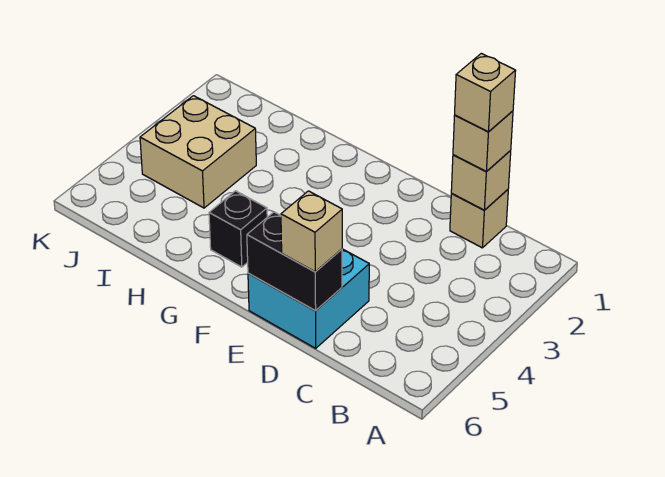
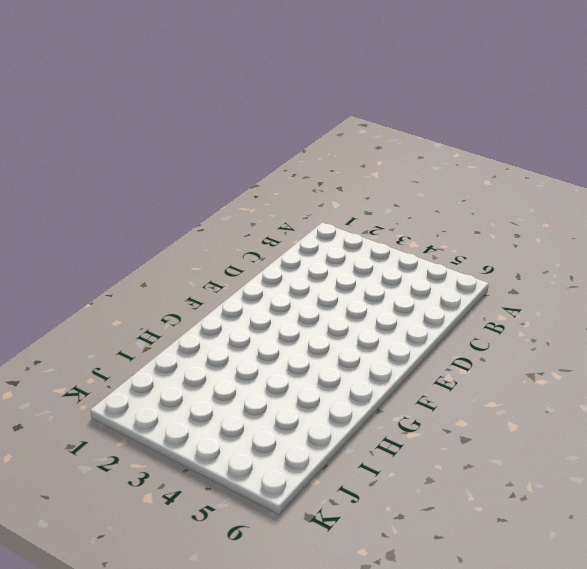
none -> tan brick C1 level 1
none -> cyan brick D5:E6 level 1

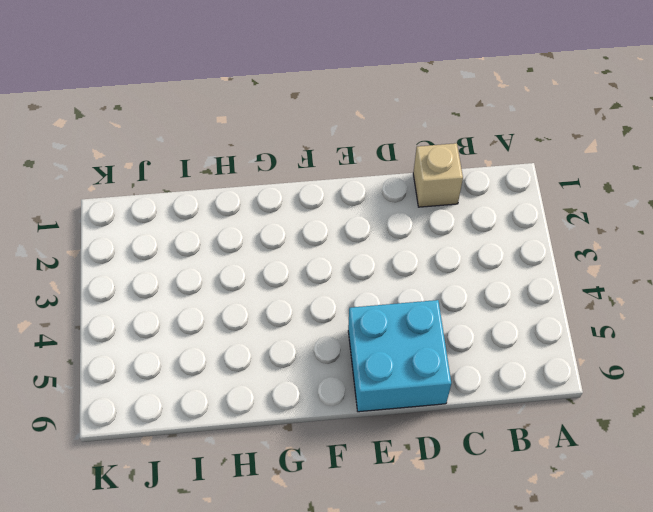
none -> black brick G5 level 1
none -> tan brick I3:J4 level 1

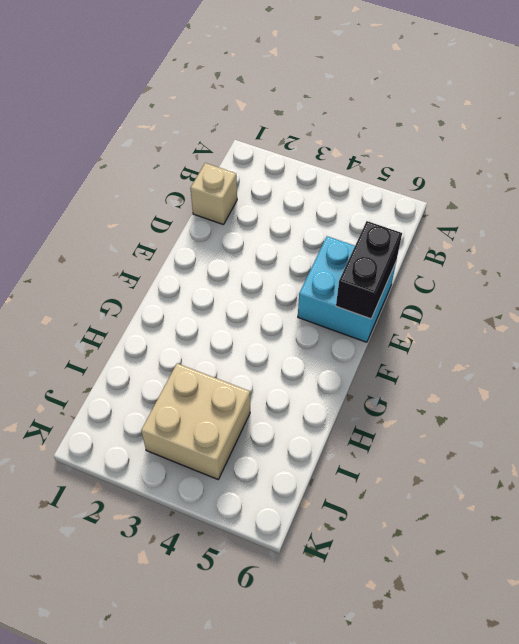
none -> black brick G5 level 1
none -> tan brick C1 level 2

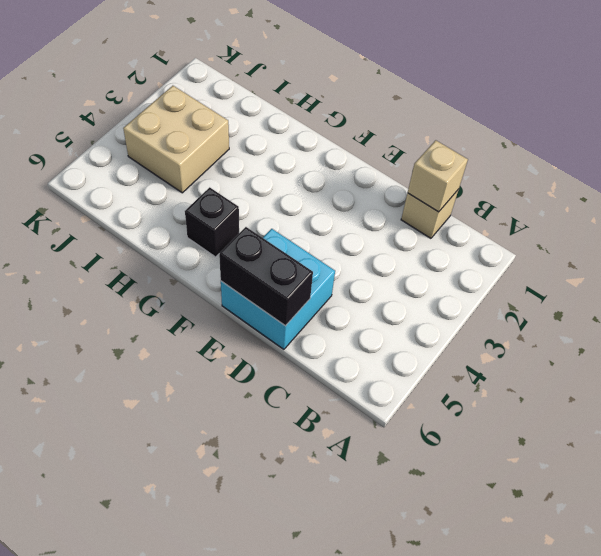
none -> tan brick C1 level 3
none -> tan brick D6 level 3

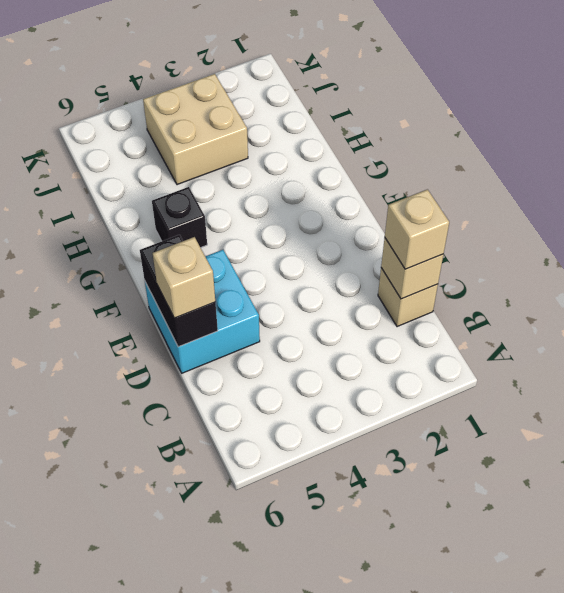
none -> tan brick C1 level 4

